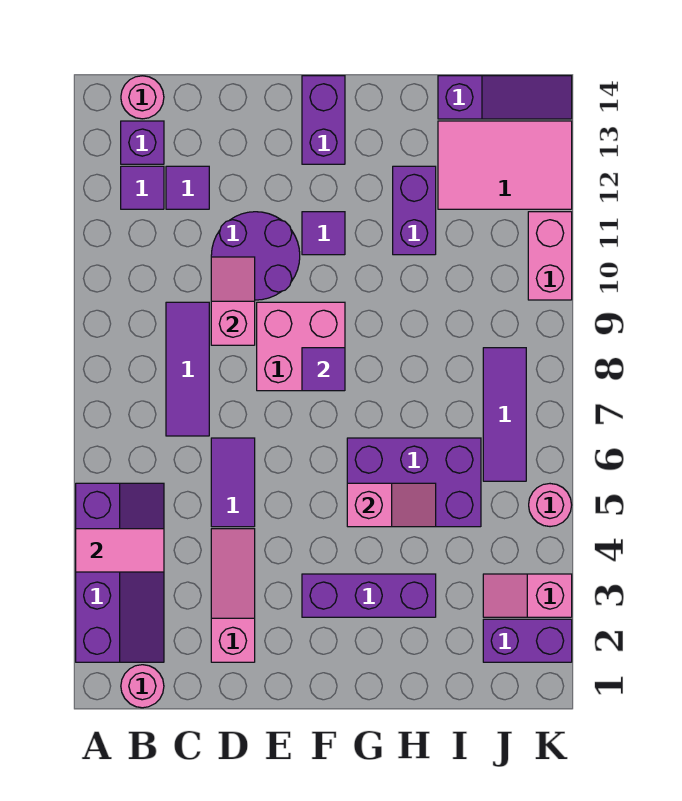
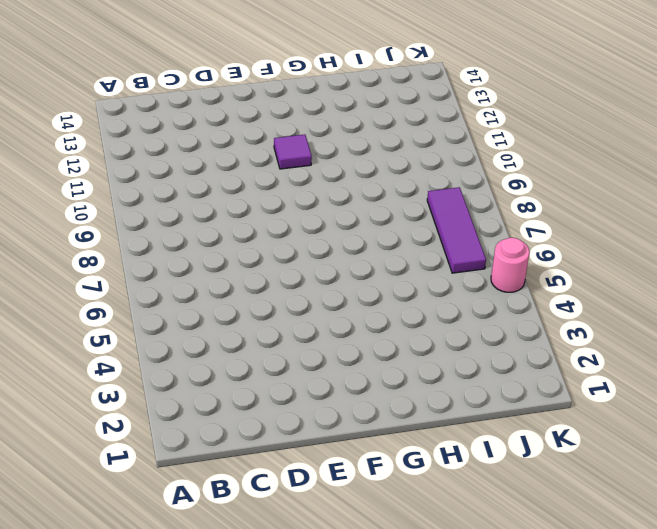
none -> purple slope A2:B5 level 1 top A
none -> pink round brick B1 level 1
none -> purple tile B12 level 1

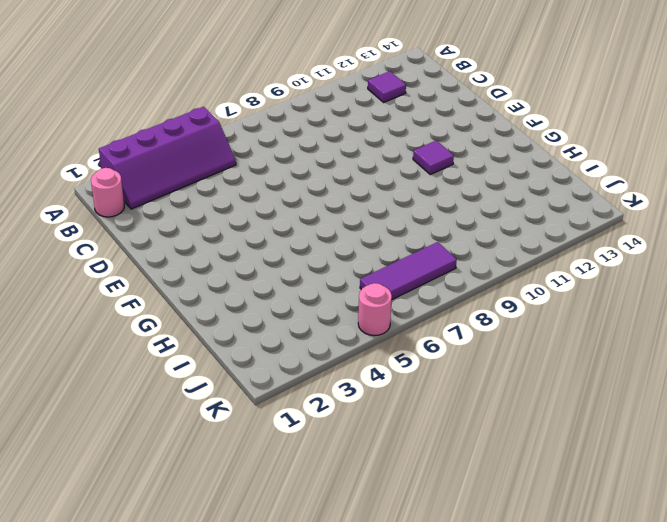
none -> purple brick B13 level 1
none -> pink round brick B14 level 1
none -> purple tile C7:C9 level 1

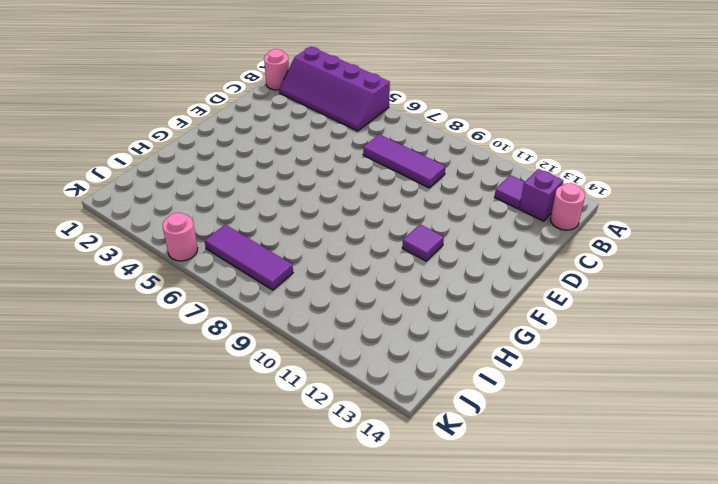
none -> purple tile C12 level 1
none -> pink slope D2:D4 level 1 top 2
none -> purple tile D5:D6 level 1

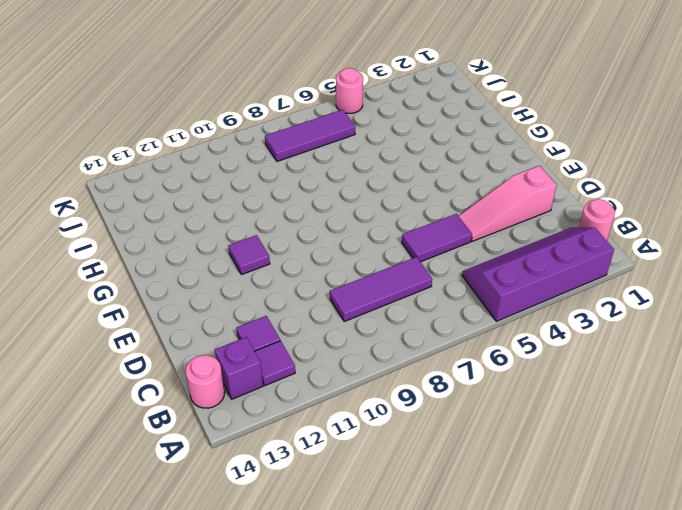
none -> purple round brick D10:E11 level 1
none -> pink brick E8:F9 level 1
none -> purple brick F3:H3 level 1

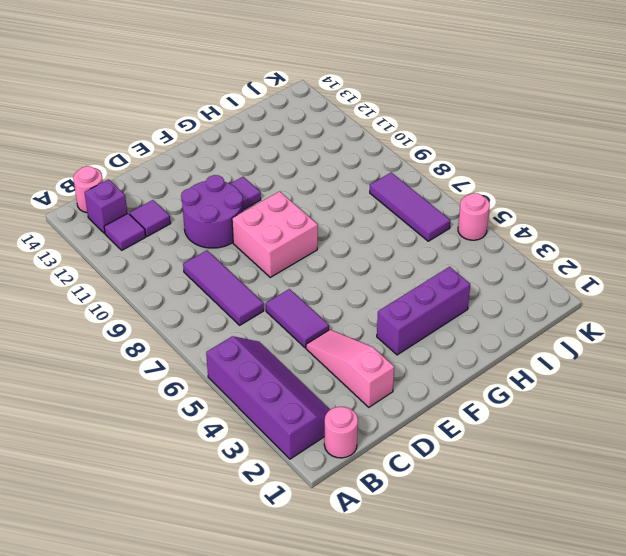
none -> purple brick F13:F14 level 1
none -> purple brick G5:I6 level 1
none -> purple brick H11:H12 level 1

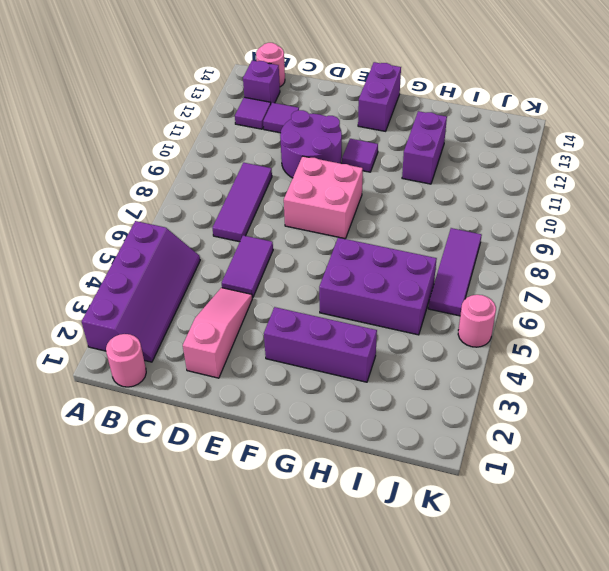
none -> pink tile I12:K13 level 1
none -> purple slope I14:K14 level 1 top I
none -> purple brick J2:K2 level 1

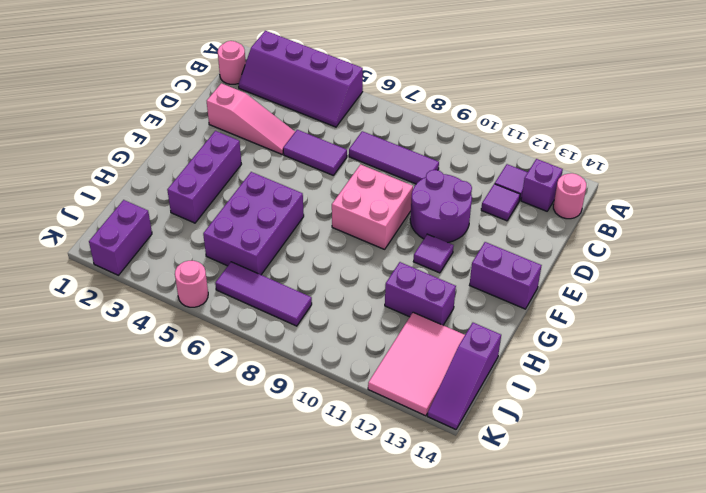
none -> pink slope J3:K3 level 1 top K
none -> pink brick K10:K11 level 1
none -> pink tile A4:B4 level 2

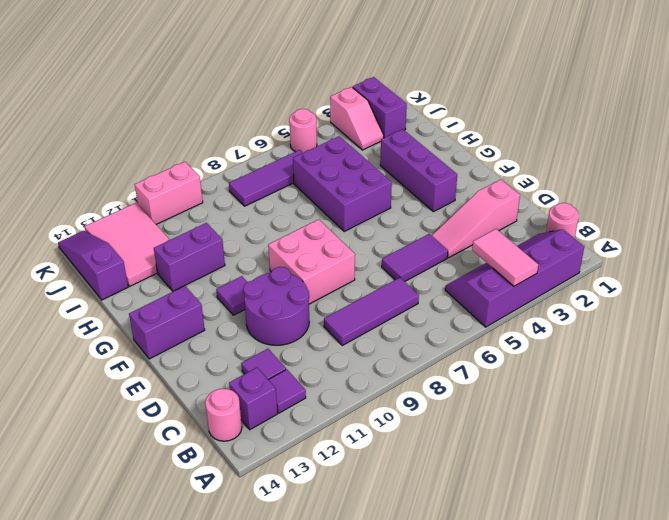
none -> pink slope D9:D10 level 2 top 9
none -> purple tile F8 level 2
none -> pink slope G5:H5 level 2 top G

